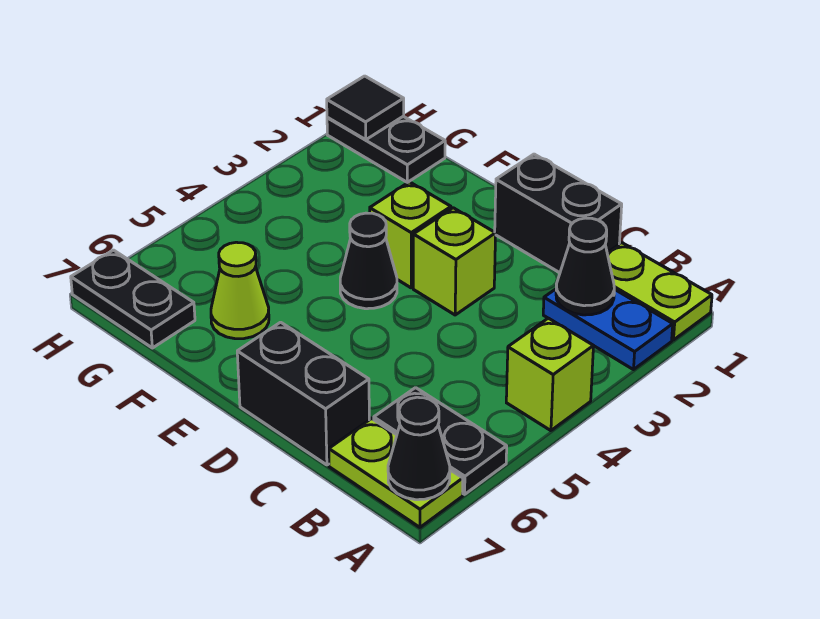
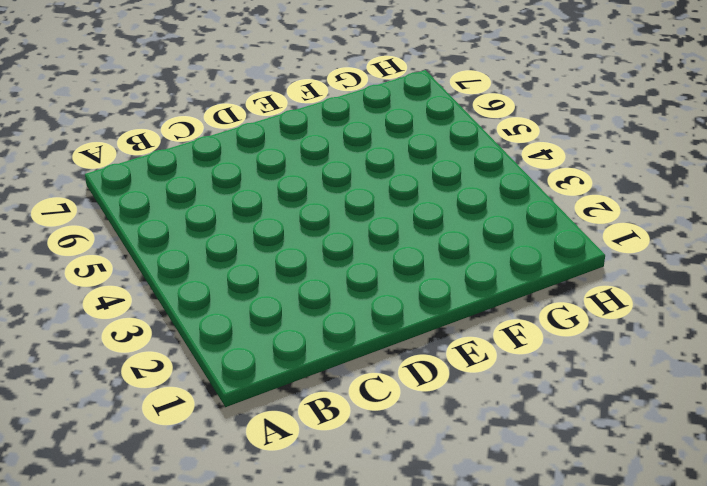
none -> lime plate A1:B1 level 1
none -> blue plate A2:B2 level 1
none -> lime brick A4 level 1

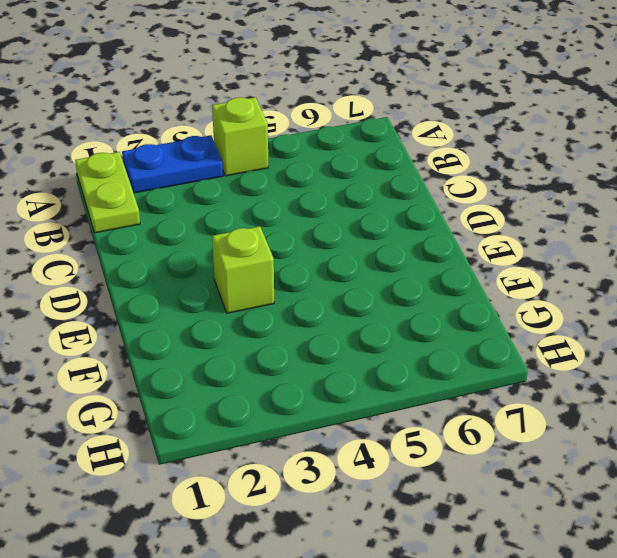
blue plate A2:A3 level 1 -> blue plate A2:B2 level 1
none -> black plate A6:B6 level 1
none -> lime plate A7:B7 level 1
none -> black brick C1:D1 level 1

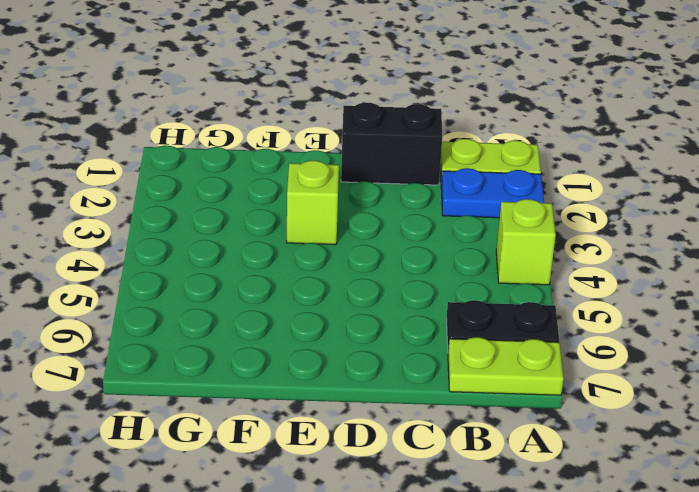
none -> black brick C7:D7 level 1
none -> lime brick D3 level 1
none -> black cone E4 level 1

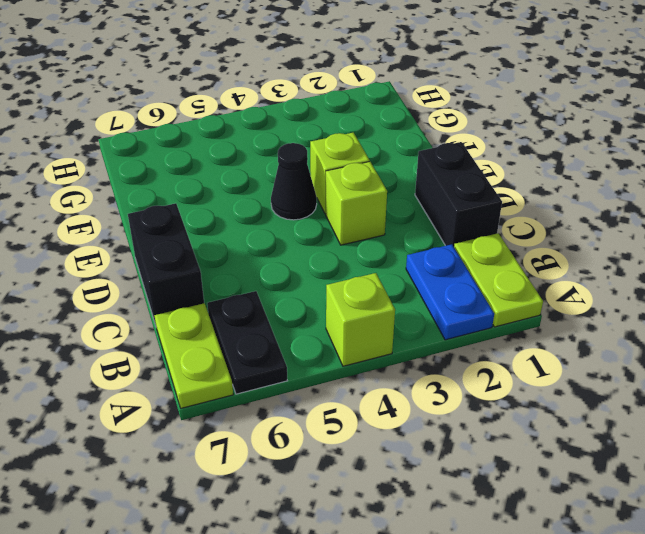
none -> lime cone F6 level 1
none -> black plate G1:H1 level 1
none -> black plate G7:H7 level 1

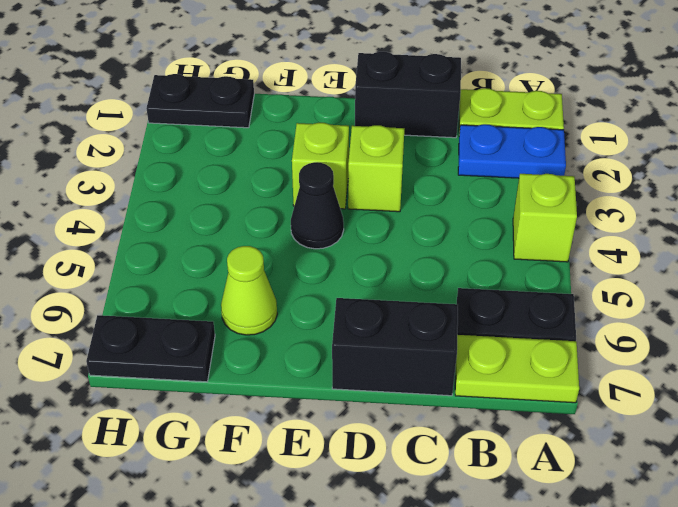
none -> black cone A7 level 2
none -> black cone B2 level 2
none -> black tile H1 level 2

